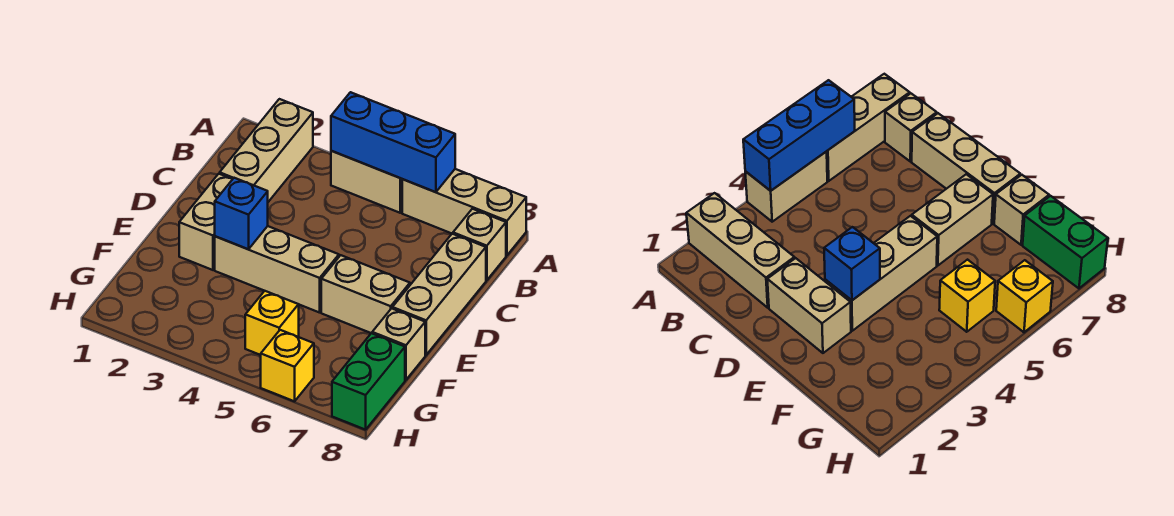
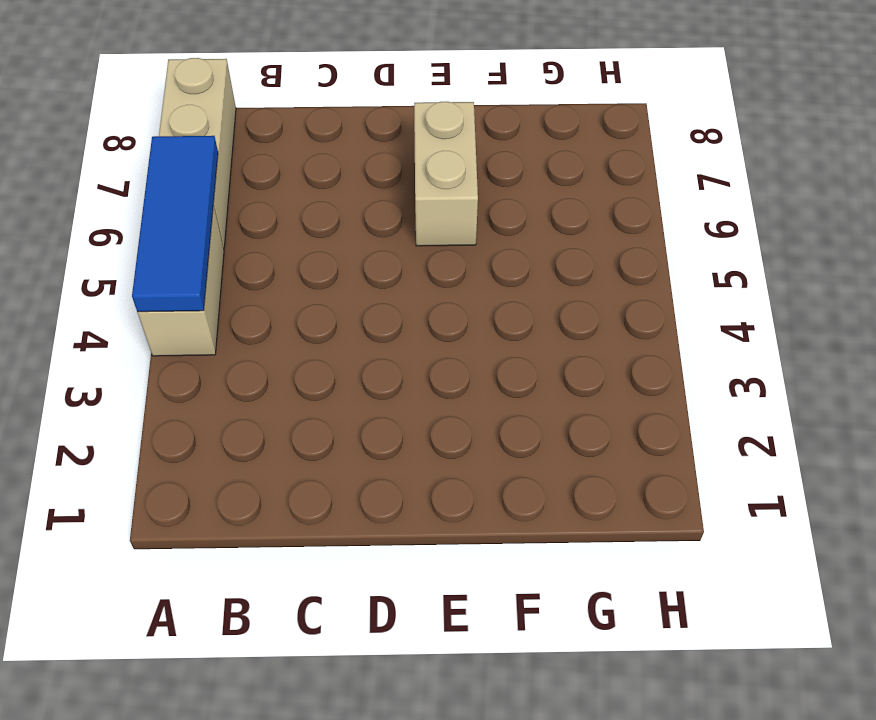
blue tile A4:A6 level 2 -> blue brick A4:A6 level 2
none -> tan brick A2:C2 level 1
none -> tan brick B8 level 1
none -> tan brick C8:E8 level 1

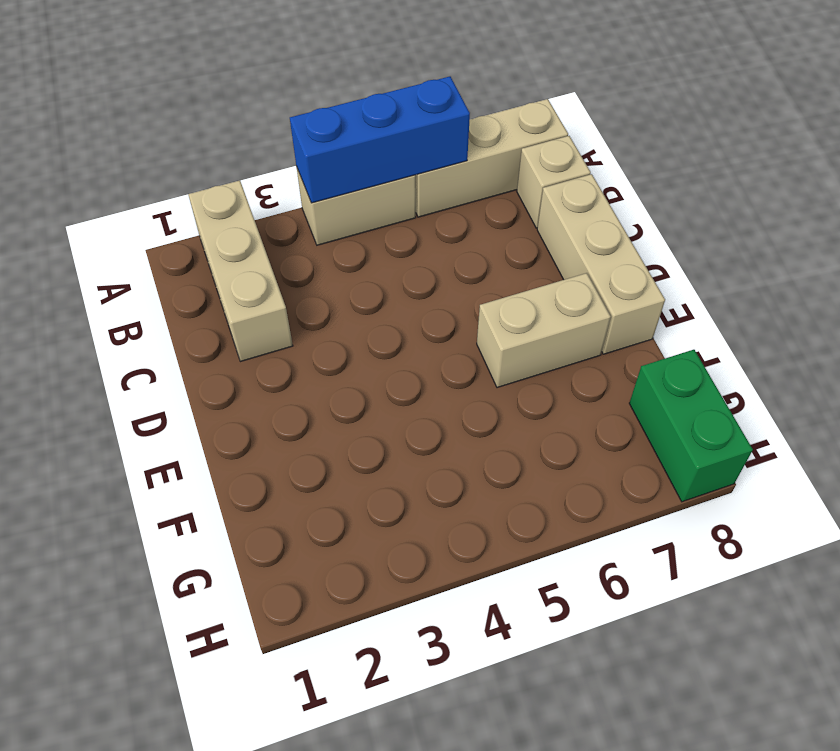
none -> tan brick D2:E2 level 1
none -> tan brick E3:E5 level 1
none -> tan brick F8 level 1

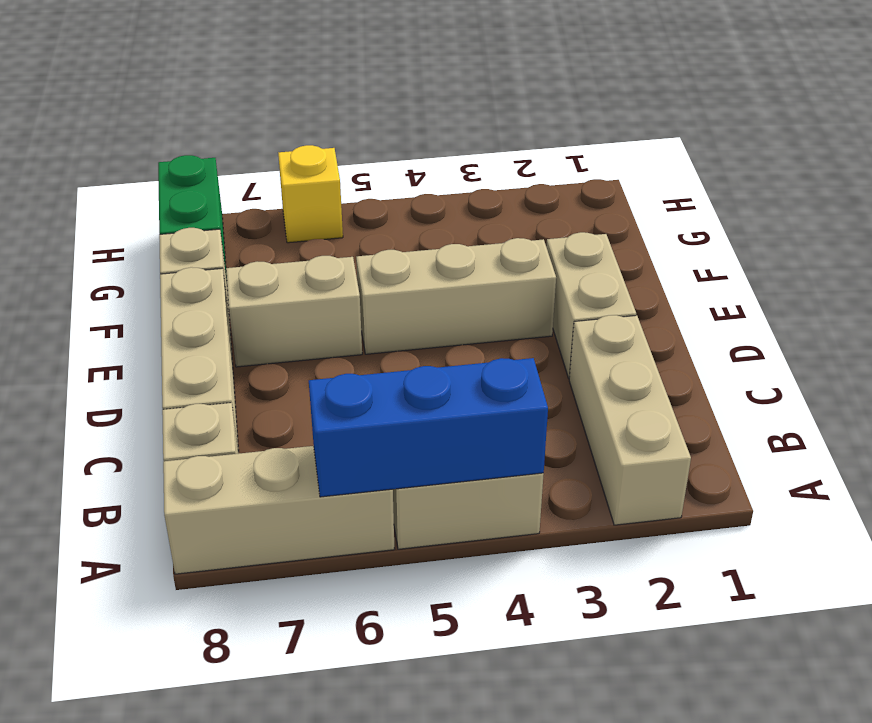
none -> yellow brick G5 level 1
none -> blue brick E3 level 2

